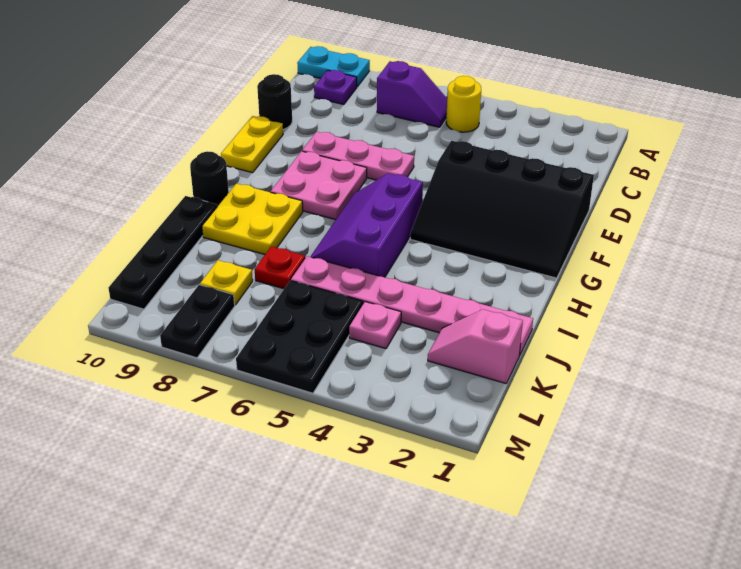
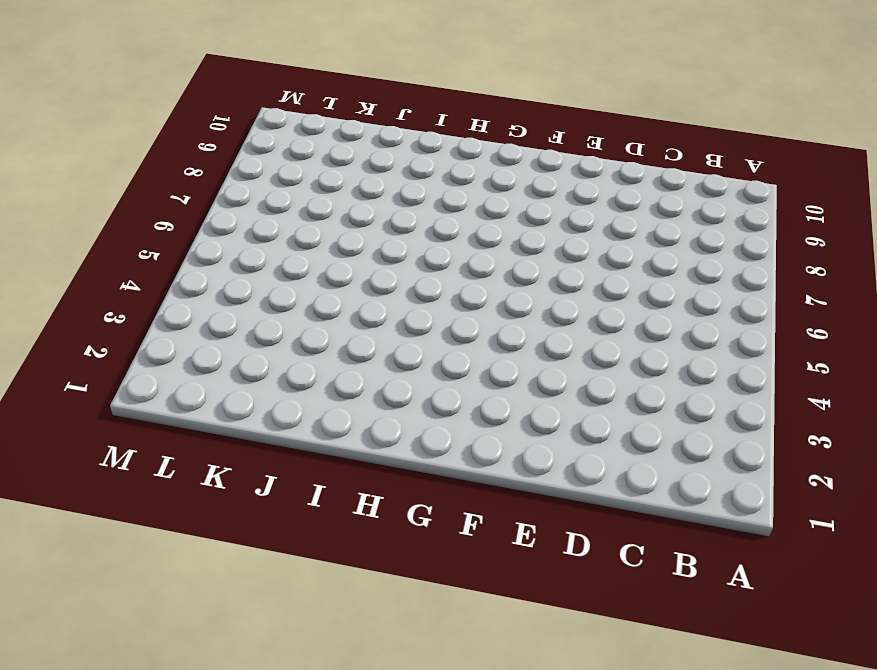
none -> cyan plate A9:A10 level 1
none -> yellow round brick B5 level 1
none -> purple slope B6:B7 level 1 top 7

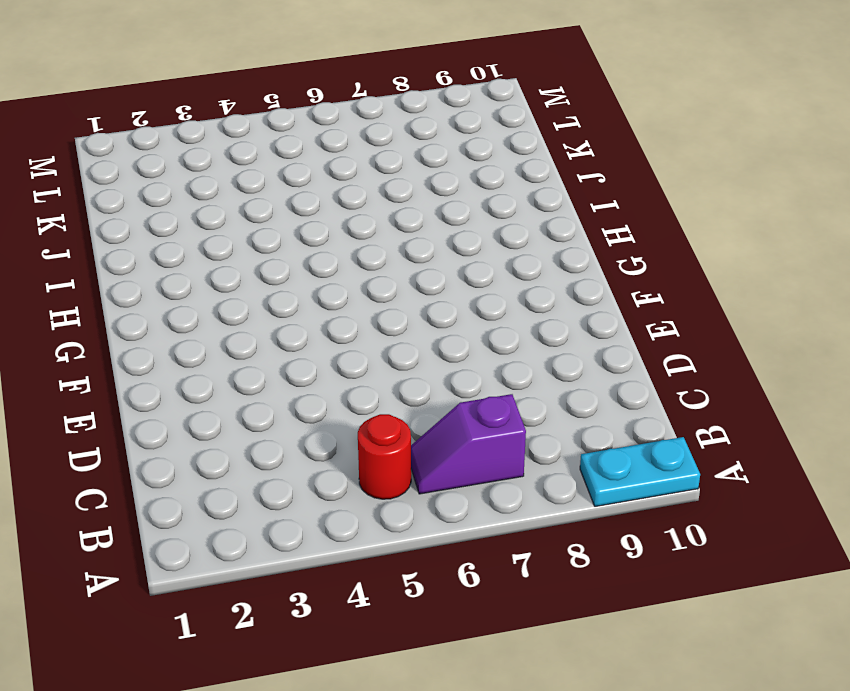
red round brick B5 level 1 -> yellow round brick B5 level 1
none -> purple plate B9 level 1
none -> black round brick D10 level 1
none -> black slope E1:G4 level 1 top E

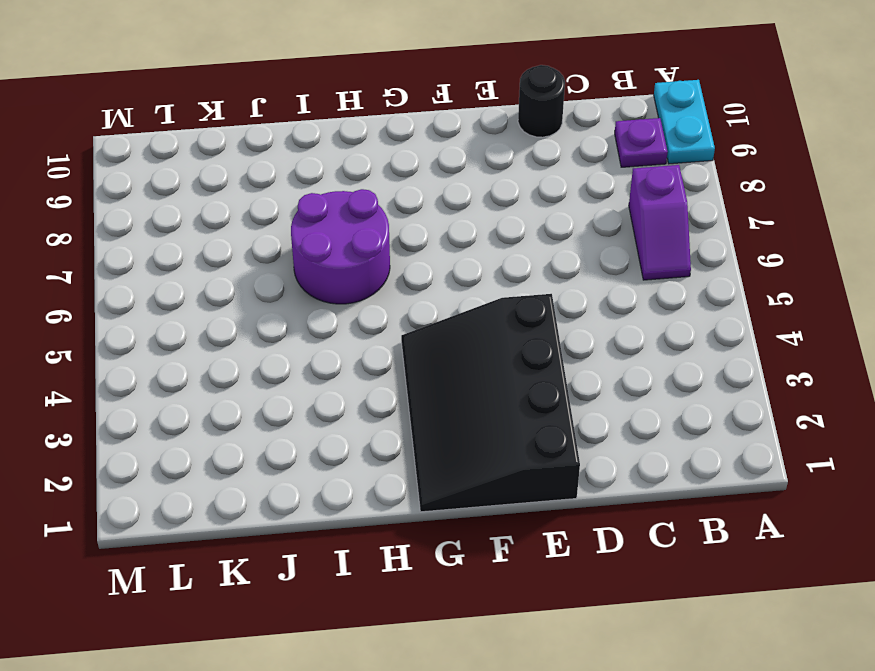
purple round brick H6:I7 level 1 -> purple slope G5:I6 level 1 top 5
none -> yellow round brick B5 level 1
none -> pink plate E6:E8 level 1
none -> yellow plate E10:F10 level 1

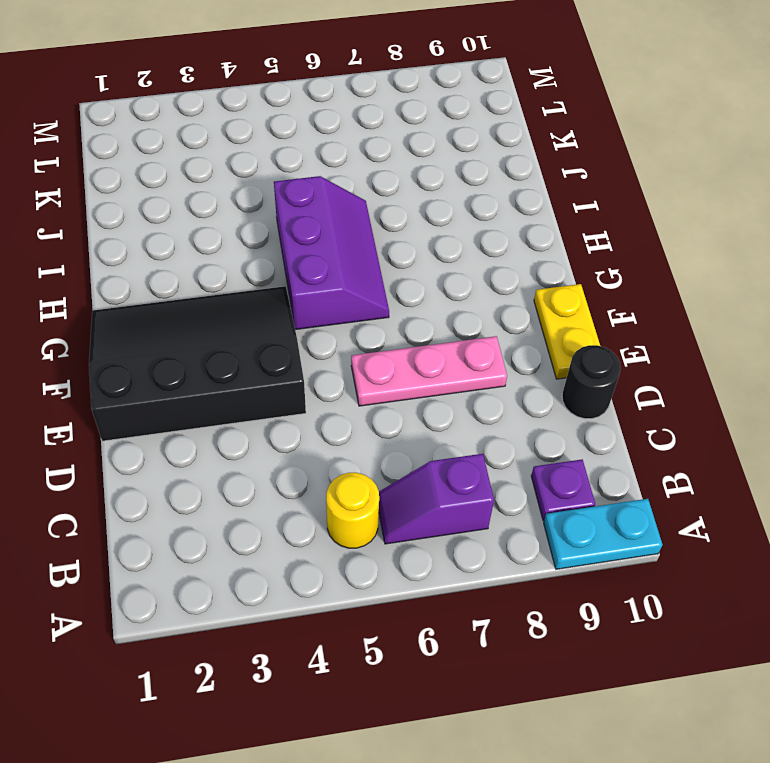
none -> pink plate F7:G8 level 1
none -> yellow plate H8:I9 level 1
none -> black round brick H10 level 1

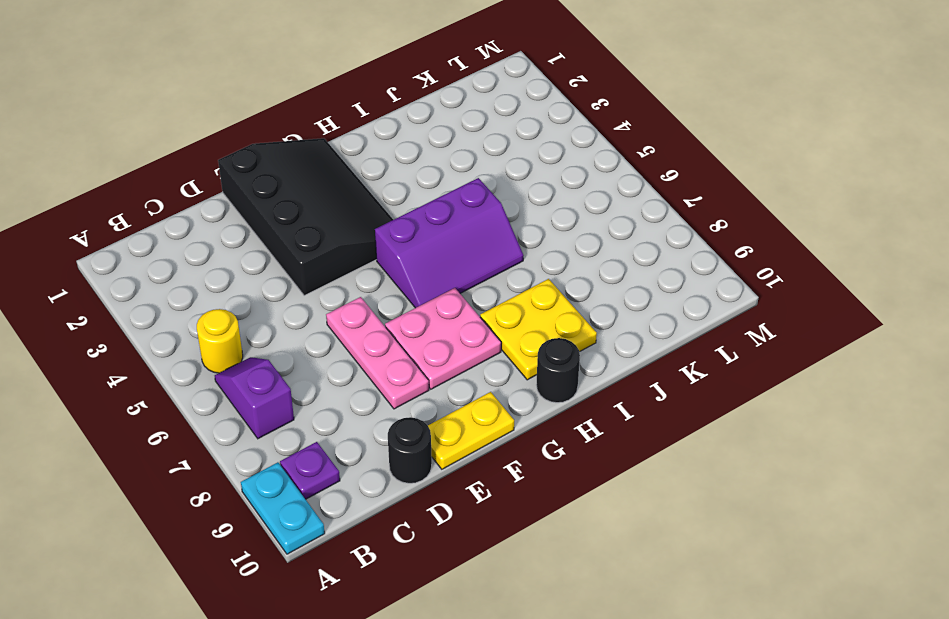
none -> black plate I10:L10 level 1
none -> pink plate J1:J6 level 1
none -> red plate J7 level 1

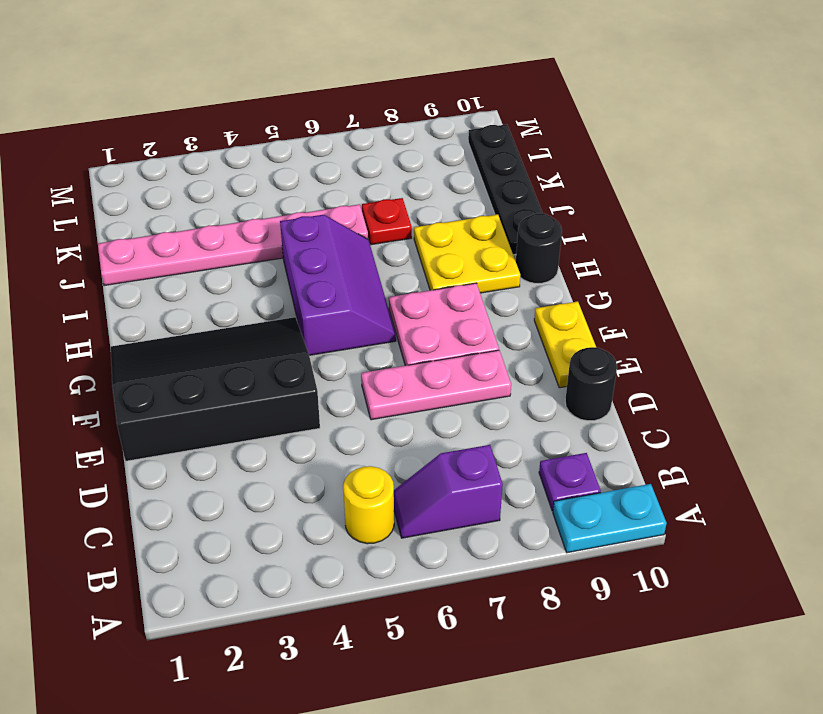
none -> pink slope K1:K2 level 1 top 1
none -> pink plate K4 level 1
none -> black plate K5:M6 level 1

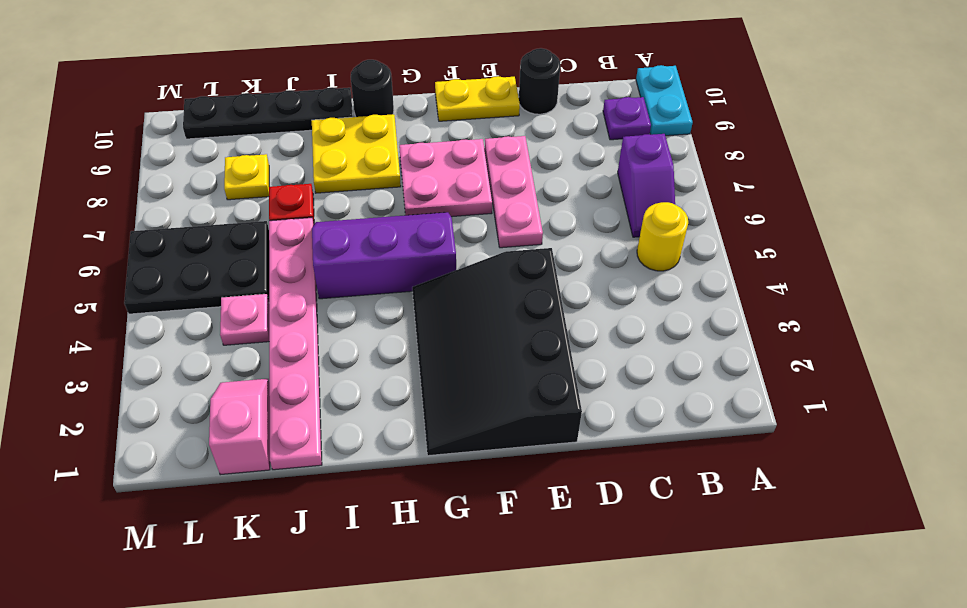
none -> black plate L8:M8 level 1

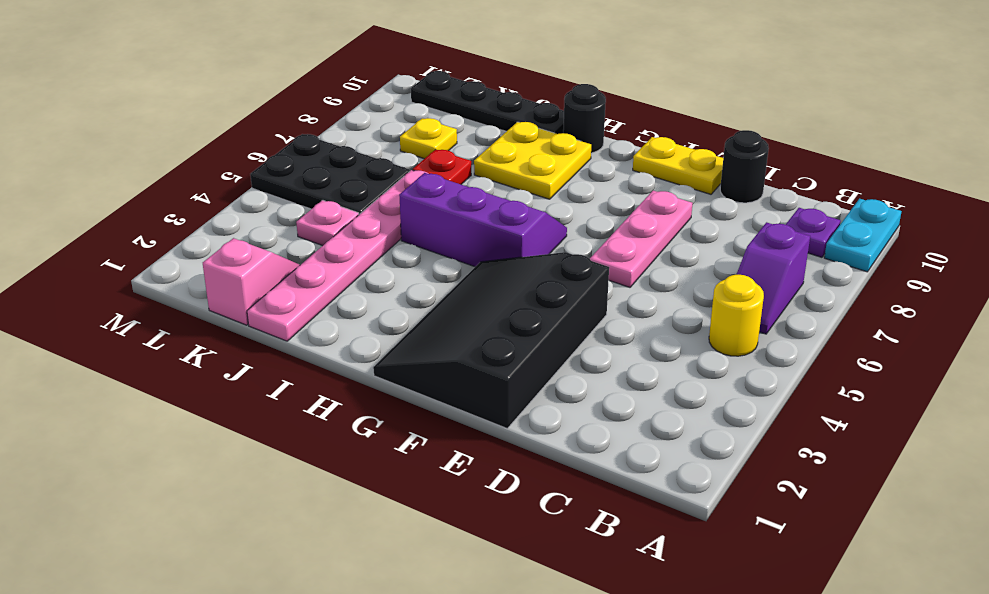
none -> pink plate F7:G8 level 1
none -> black plate L8:M8 level 1

